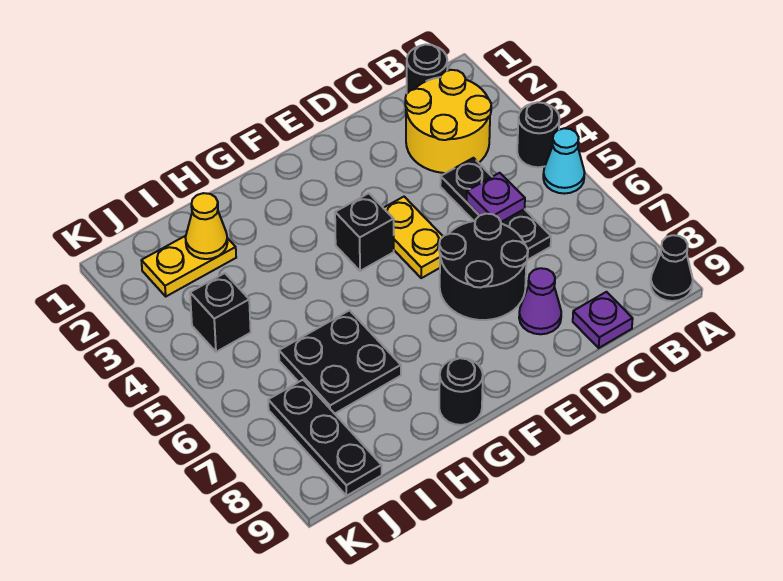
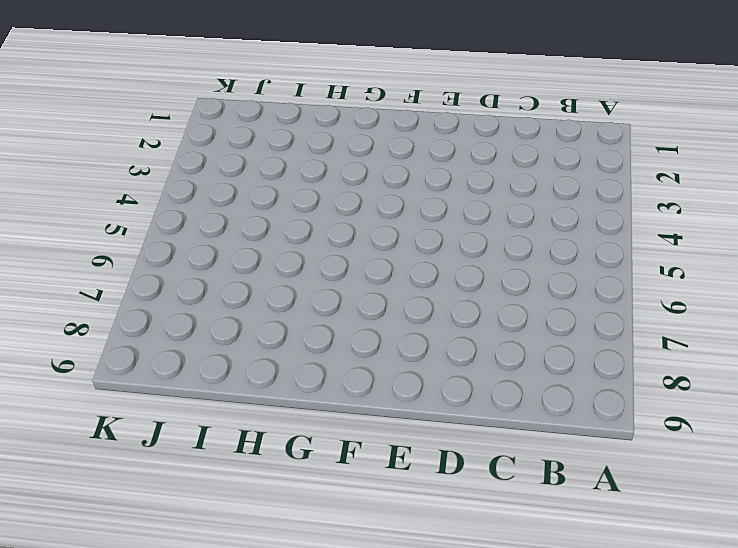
none -> black round brick A4 level 1
none -> cyan cone A5 level 1
none -> black cone A9 level 1

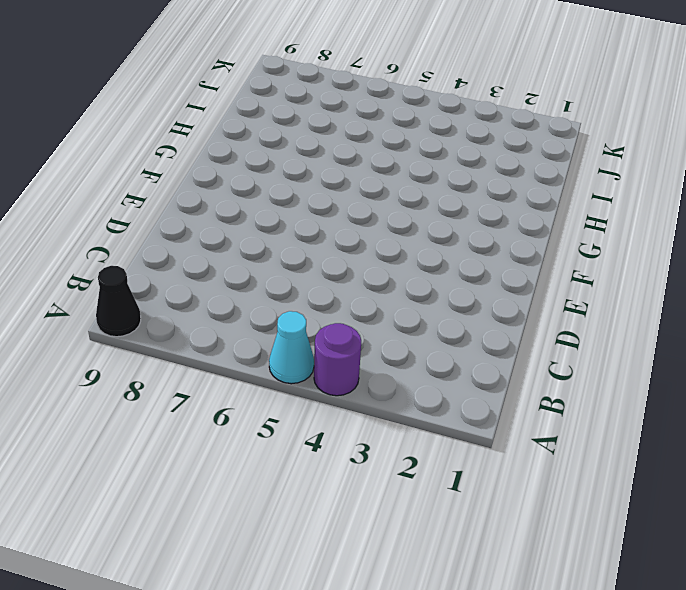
purple round brick A4 level 1 -> black round brick A4 level 1
none -> black round brick B1 level 1
none -> yellow round brick B2:C3 level 1
none -> black plate C4:C6 level 1

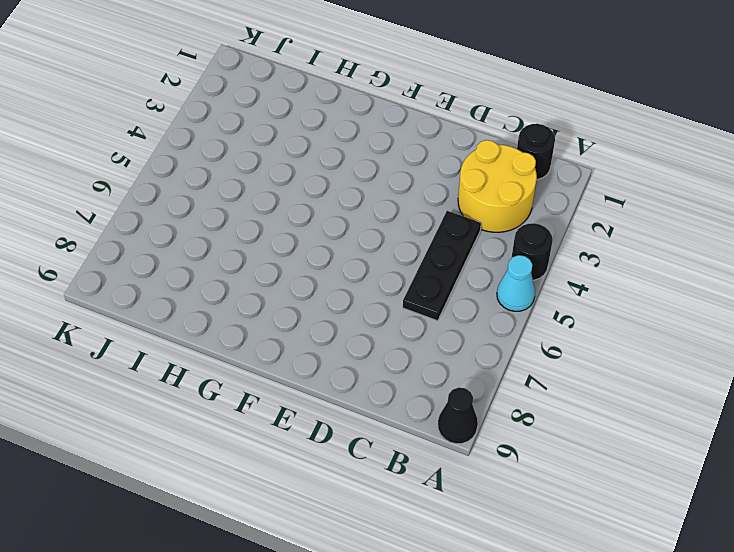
none -> purple plate C9 level 1
none -> black round brick D6:E7 level 1
none -> purple cone D8 level 1

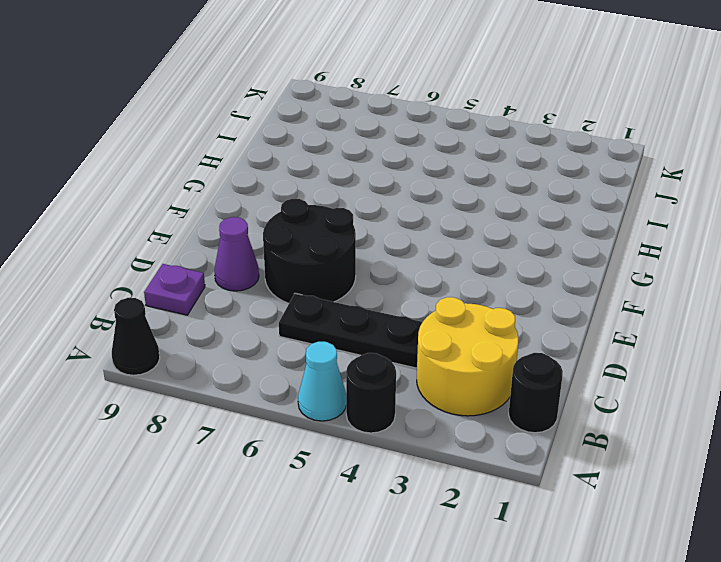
none -> yellow plate E4:E5 level 1
none -> black brick F4 level 1
none -> black round brick G9 level 1

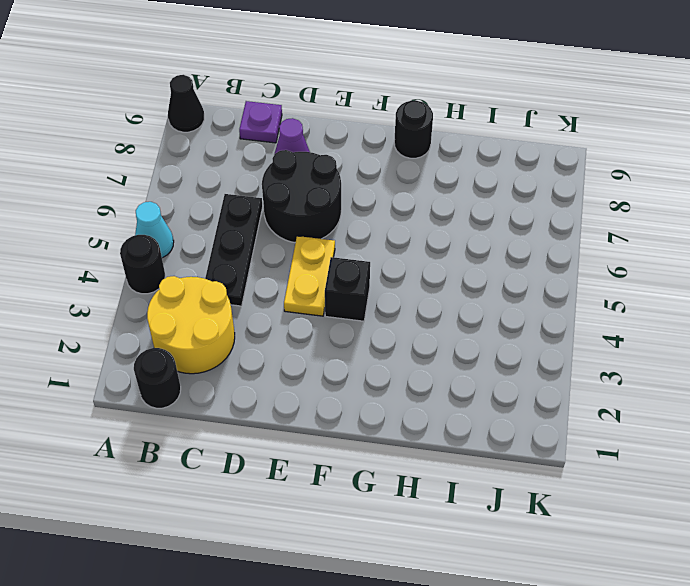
none -> black plate H6:I7 level 1
none -> yellow plate I2:J2 level 1
none -> black brick J4 level 1

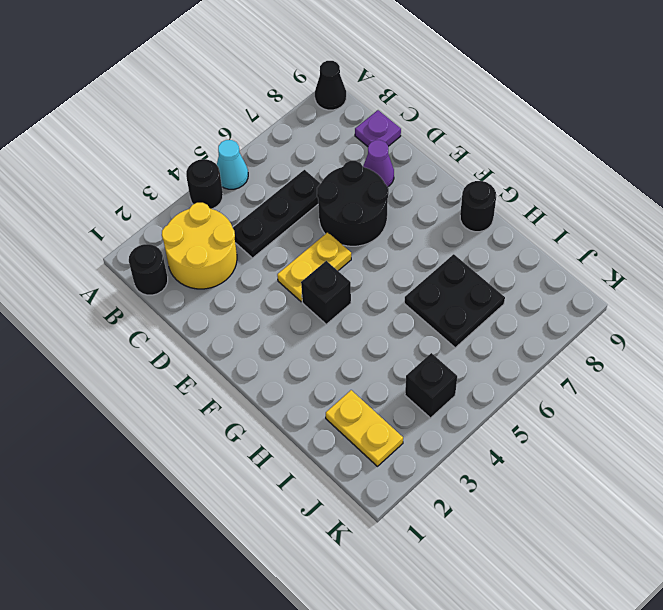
none -> black plate J7:J9 level 1
none -> purple plate C5 level 2
none -> yellow cone I2 level 2

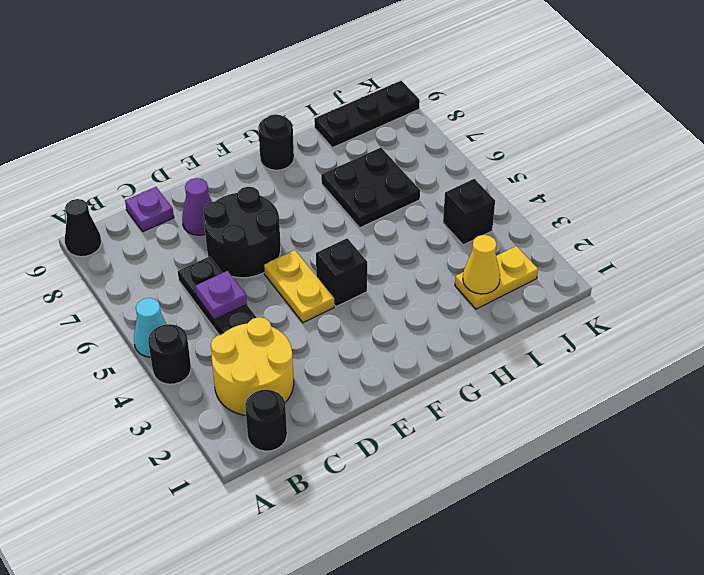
black plate I9:K9 level 1 -> black plate J7:J9 level 1

